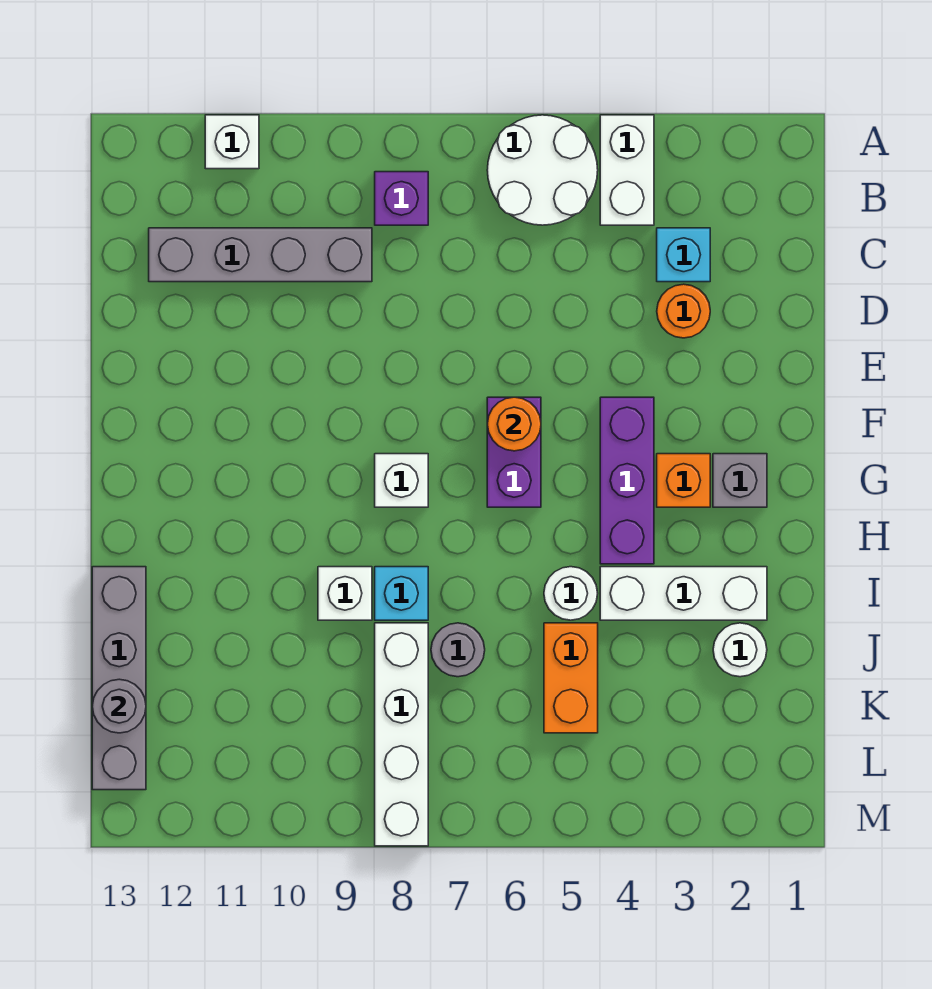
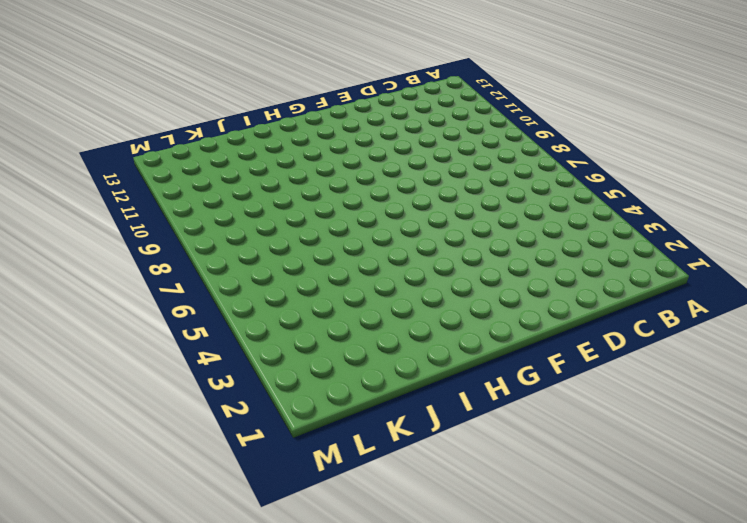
none -> white brick A4:B4 level 1
none -> white round brick A5:B6 level 1
none -> white brick A11 level 1

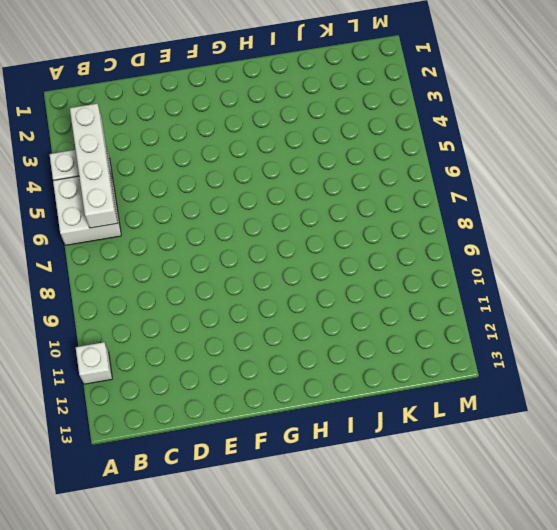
white brick A5:B6 level 1 -> white round brick A5:B6 level 1
white brick B3:B6 level 2 -> white brick J8:M8 level 1
none -> purple brick B8 level 1
none -> cyan brick C3 level 1
none -> grey brick C9:C12 level 1

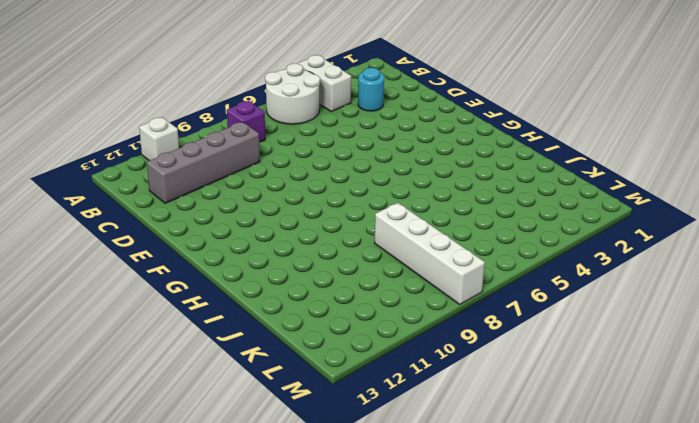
cyan round brick C3 level 1 -> cyan brick C3 level 1
none -> orange round brick D3 level 1
none -> purple brick F4:H4 level 1
none -> purple brick F6:G6 level 1

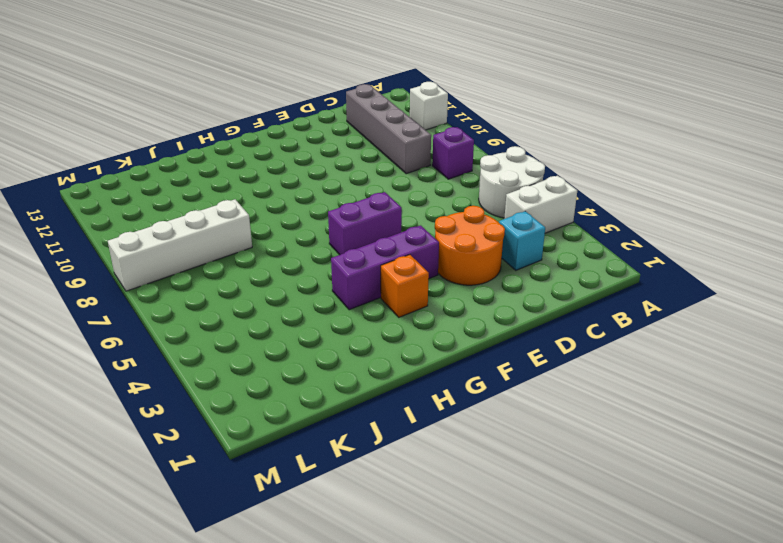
orange round brick D3:E4 level 1 -> orange round brick D3 level 1
none -> grey brick G2 level 1
none -> white brick G8 level 1
none -> white brick I2:I4 level 1

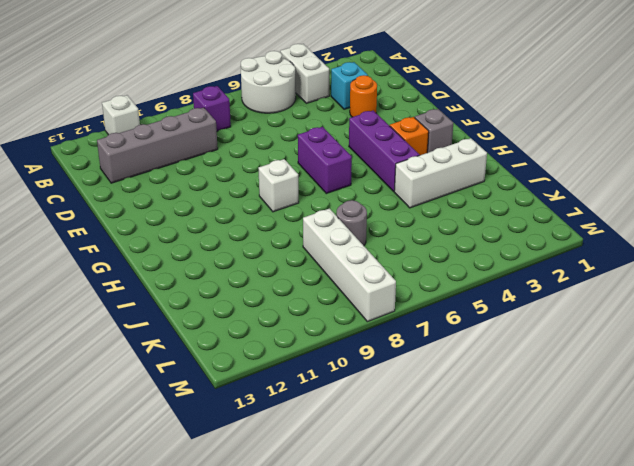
none -> white round brick I5 level 1
none -> cyan brick I8 level 1
none -> white brick I9 level 1

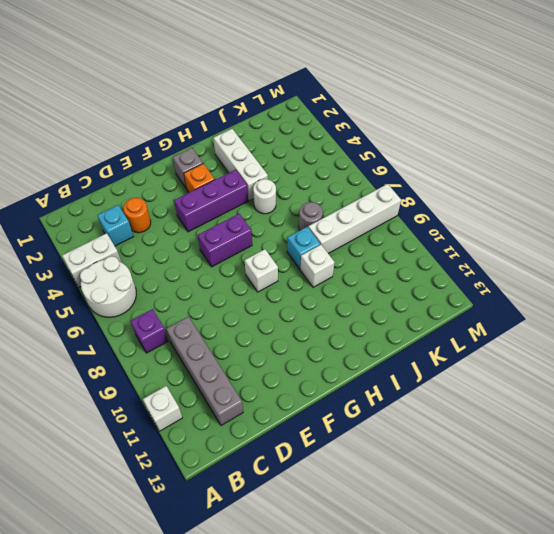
none -> grey brick I13:L13 level 1
none -> white round brick J2 level 1
none -> orange brick J5:K5 level 1

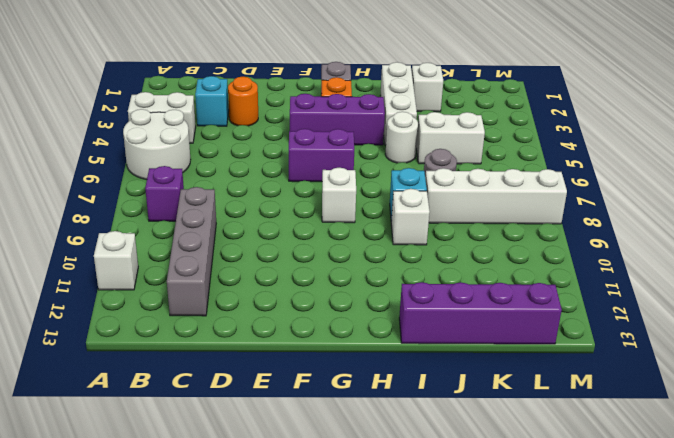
purple brick I13:L13 level 1 -> grey brick I13:L13 level 1
white brick J2 level 1 -> white round brick J2 level 1
white brick J5:K5 level 1 -> orange brick J5:K5 level 1
none -> orange round brick F6 level 2
none -> grey round brick K13 level 2

